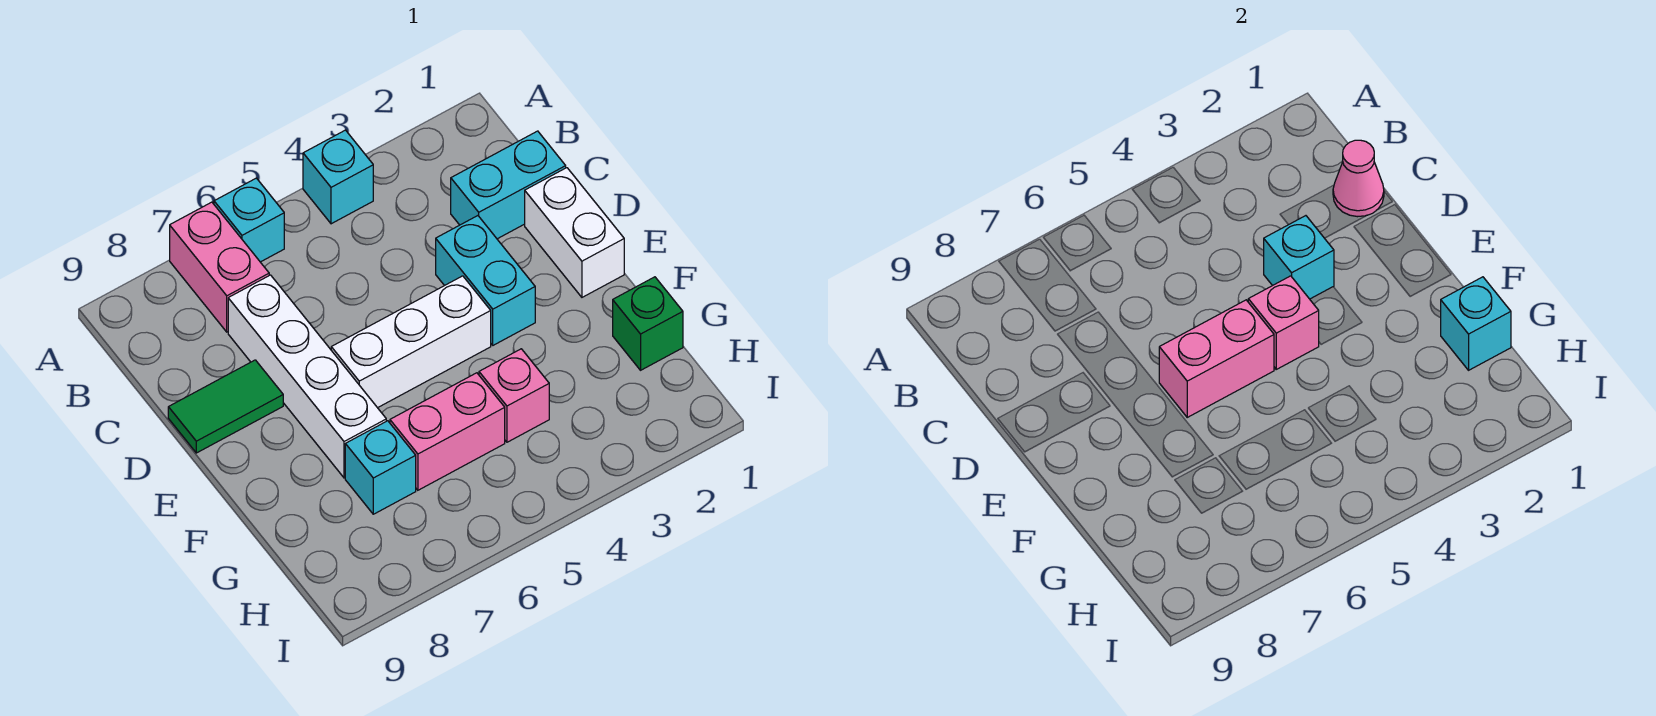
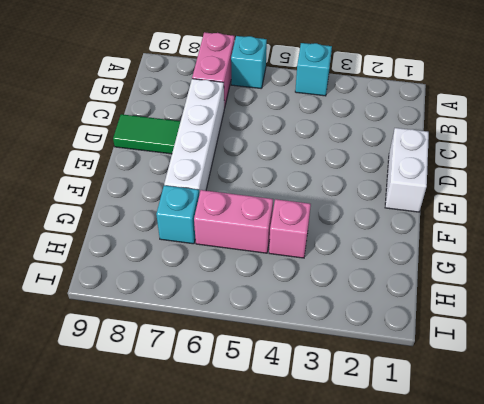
none -> cyan brick C1:C2 level 1
none -> cyan brick D3:E3 level 1
none -> white brick E4:E6 level 1

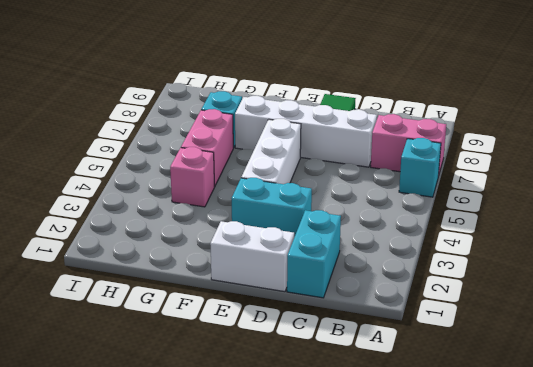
none -> cyan brick A4 level 1
none -> green brick G1 level 1
none -> pink cone C1 level 2

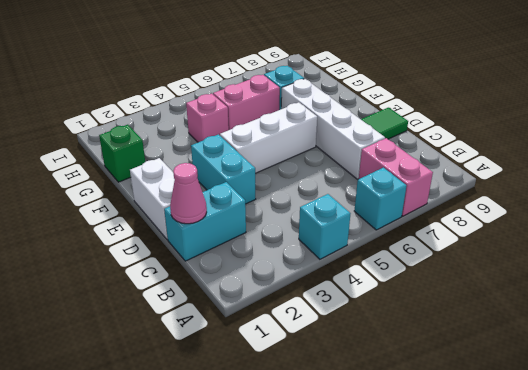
none -> cyan brick D3 level 2
none -> pink brick E4 level 2
none -> pink brick E5:E6 level 2

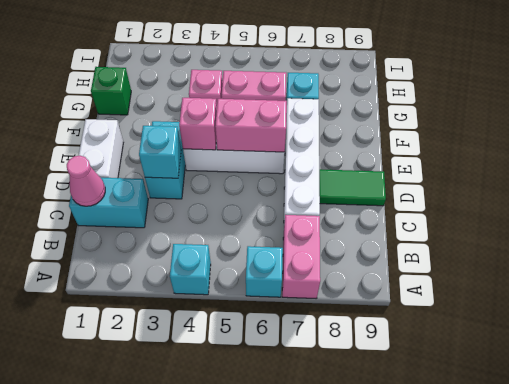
none -> cyan brick G1 level 2

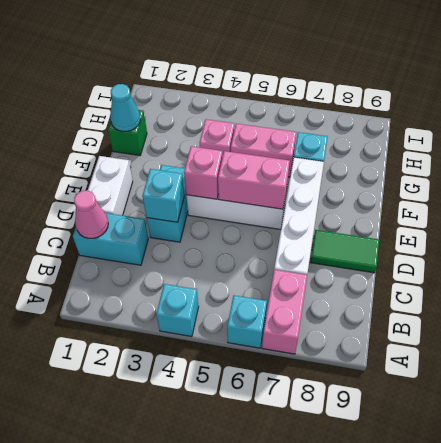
cyan cone G1 level 2 -> cyan brick G1 level 2

